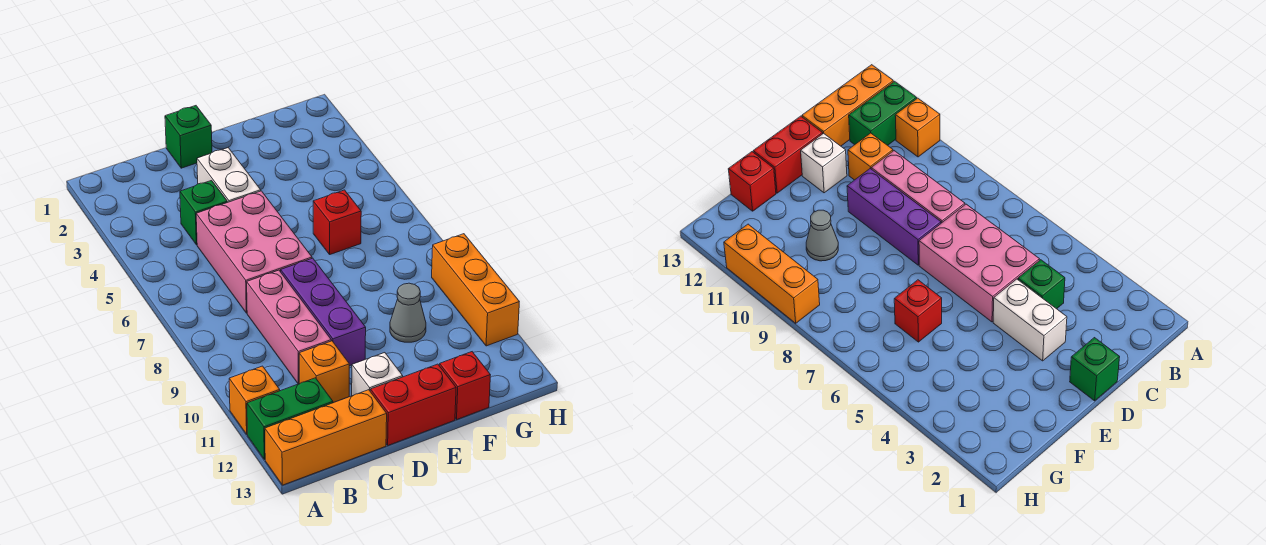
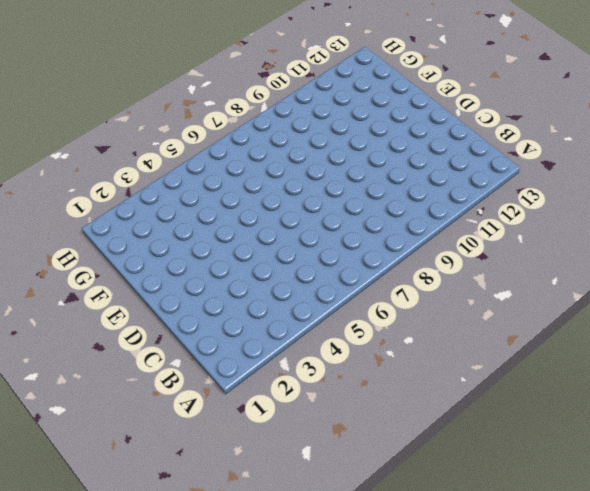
none -> orange brick A11 level 1
none -> green brick A12:B12 level 1
none -> orange brick A13:C13 level 1

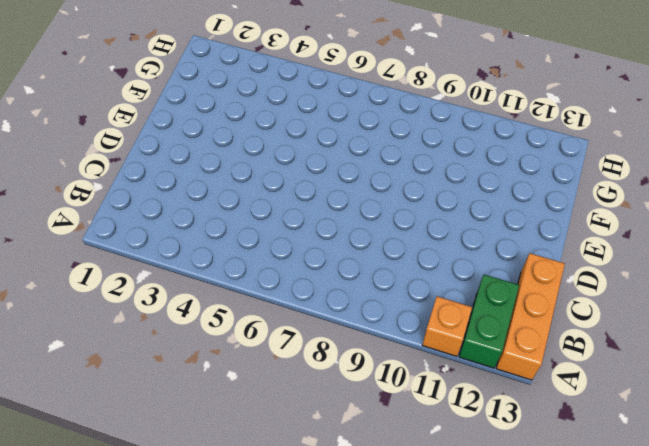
none -> green brick C4 level 1
none -> pink brick C5:D7 level 1
none -> pink brick C8:C10 level 1

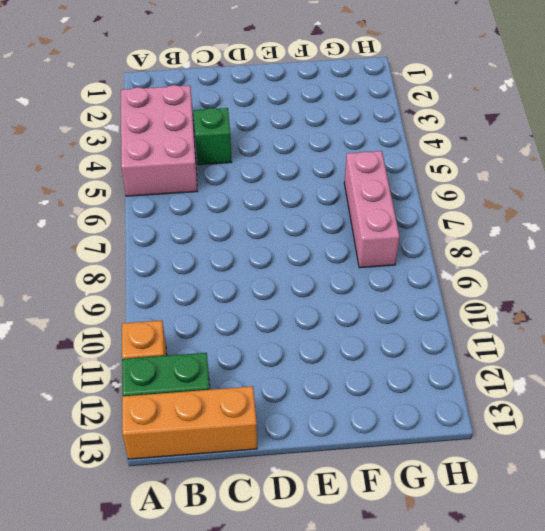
pink brick A3:B5 level 1 -> pink brick C5:D7 level 1
pink brick G6:G8 level 1 -> pink brick C8:C10 level 1
none -> orange brick C11 level 1
none -> green brick D1 level 1
none -> white brick D3:D4 level 1

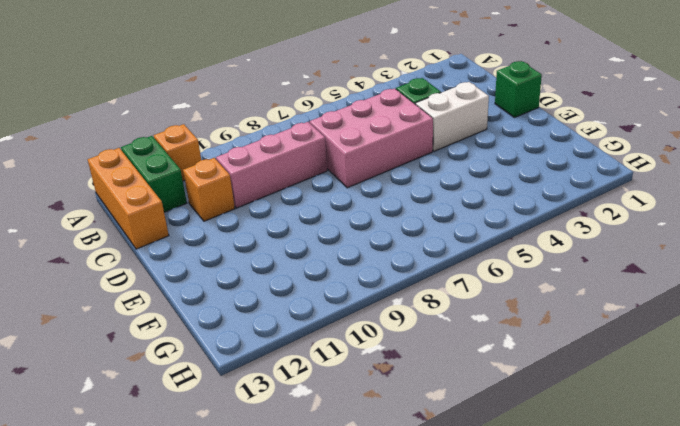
none -> purple brick D8:D10 level 1
none -> white brick D12 level 1
none -> red brick D13:E13 level 1

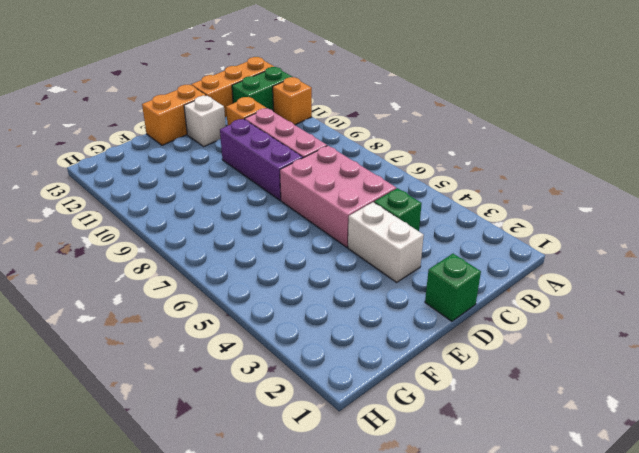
orange brick D13:E13 level 1 -> red brick D13:E13 level 1
none -> red brick F6 level 1
none -> grey cone F10 level 1
none -> red brick F13 level 1

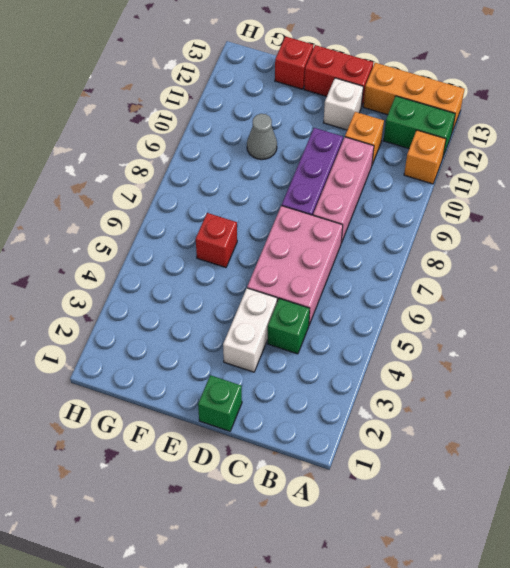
none -> orange brick H9:H11 level 1

